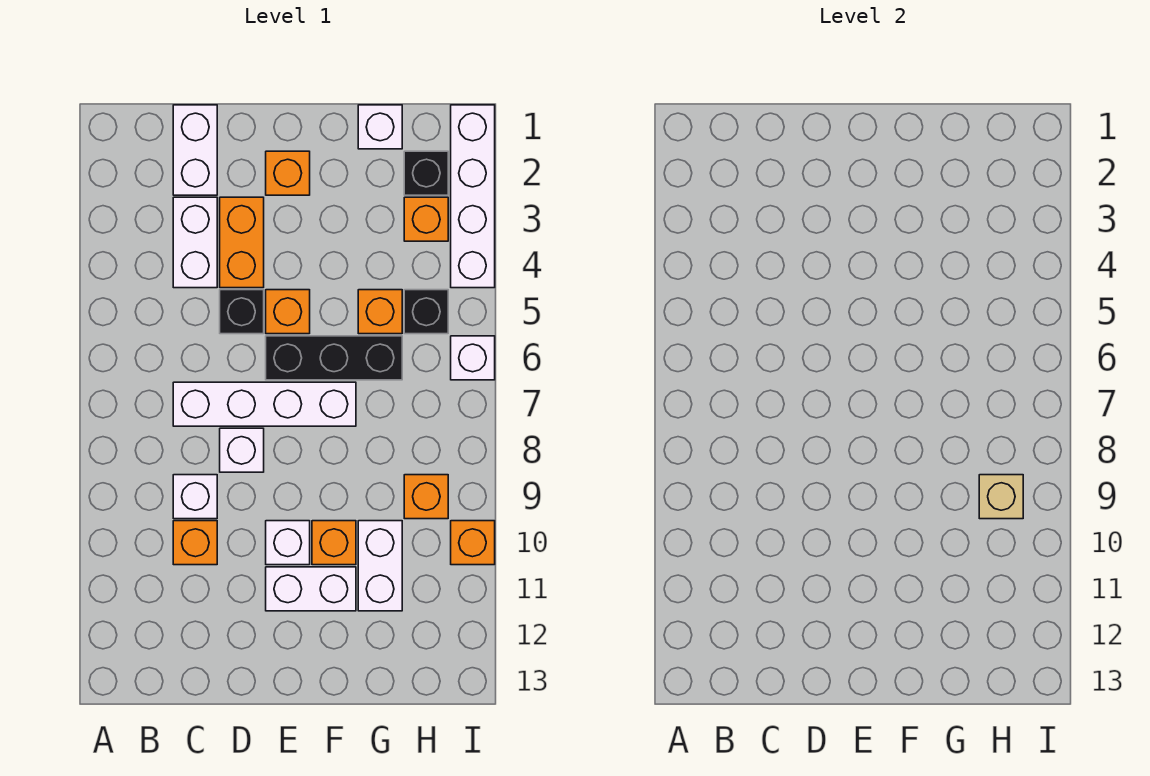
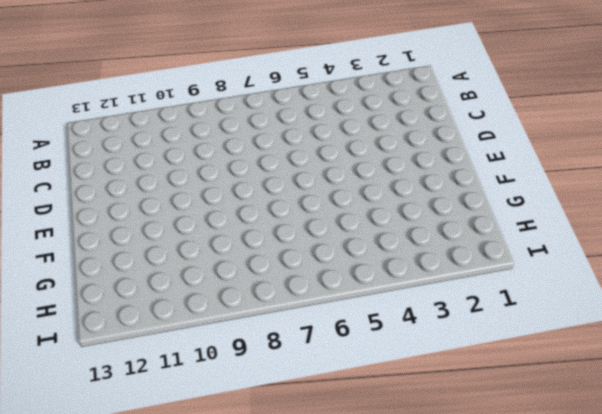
none -> white brick C1:C2 level 1
none -> white brick C3:C4 level 1
none -> white brick C7:F7 level 1

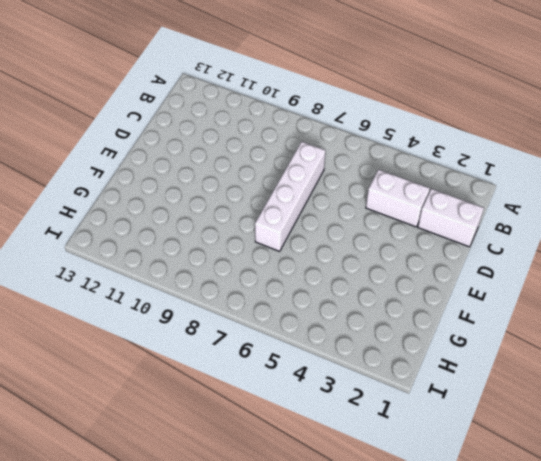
none -> white brick C9 level 1
none -> orange brick C10 level 1
none -> orange brick D3:D4 level 1

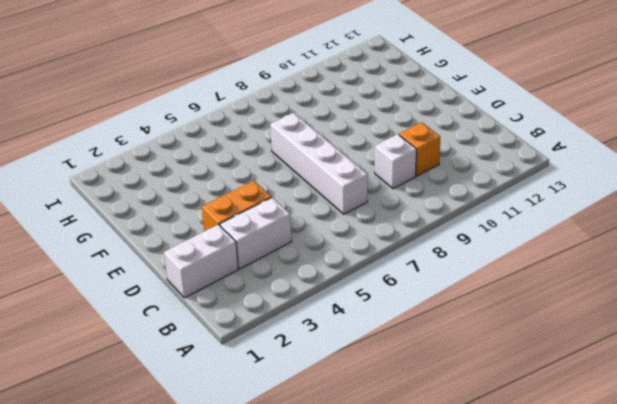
none -> black brick D5 level 1
none -> white brick D8 level 1
none -> orange brick E2 level 1

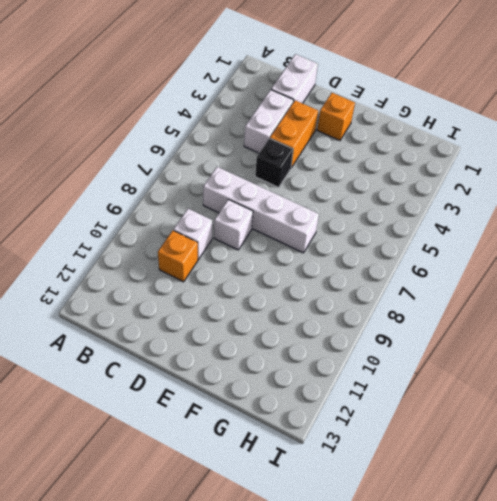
none -> orange brick E5 level 1
none -> black brick E6:G6 level 1
none -> white brick E10 level 1

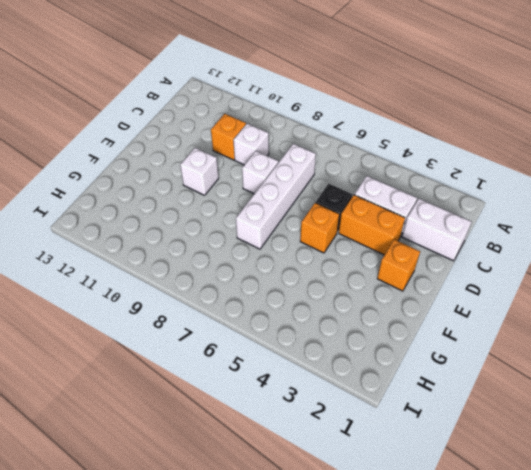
none -> black brick E6:G6 level 1
none -> white brick E11:F11 level 1
none -> orange brick F10 level 1

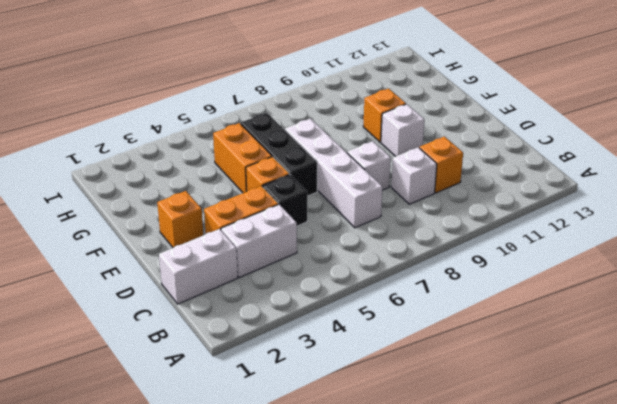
orange brick F5:G5 level 1 -> orange brick G5 level 1
none -> white brick E11:F11 level 1
none -> white brick G1 level 1
none -> white brick G10:G11 level 1

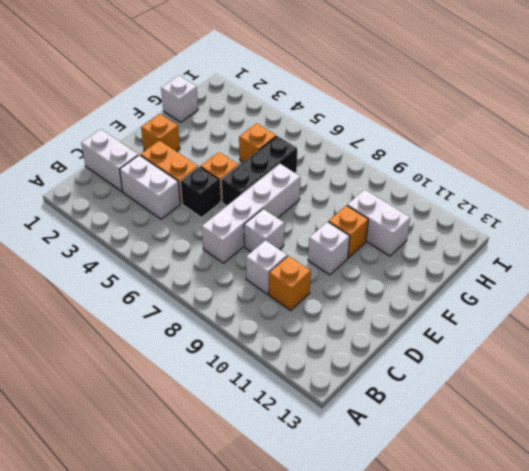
none -> white brick E11:F11 level 1
none -> black brick H2 level 1
none -> orange brick H3 level 1

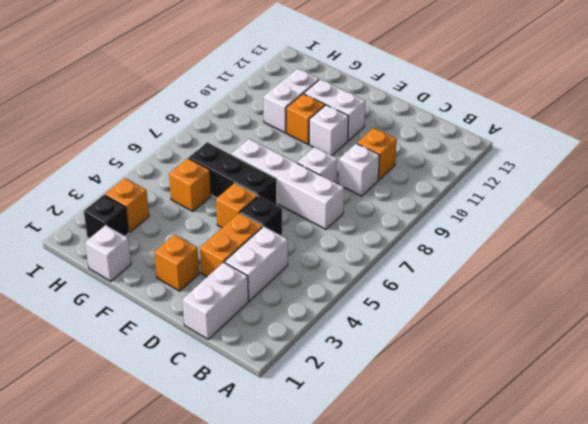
none -> black brick H5 level 1
none -> orange brick H9 level 1
none -> white brick I1:I4 level 1

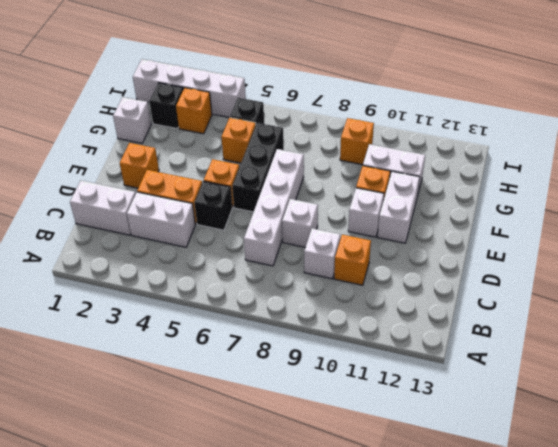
none -> white brick I6 level 1
none -> orange brick I10 level 1
none -> tan brick H9 level 2

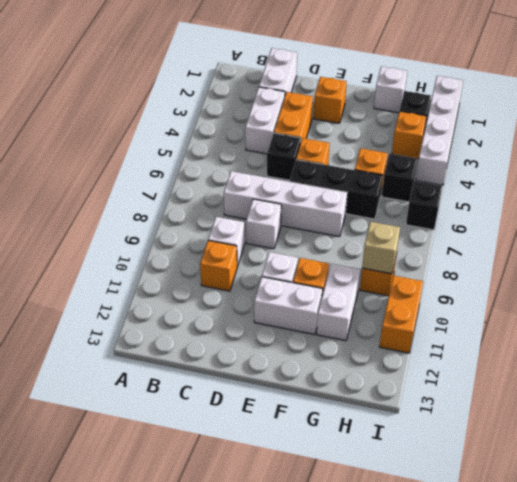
black brick I6 level 1 -> white brick I6 level 1
orange brick I10:I11 level 1 -> orange brick I10 level 1

